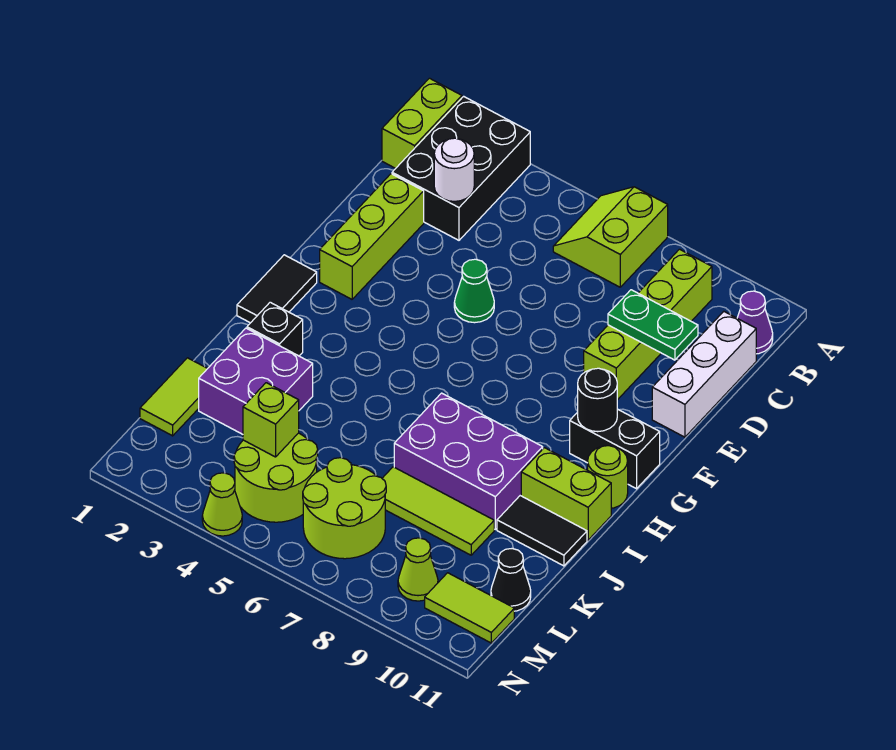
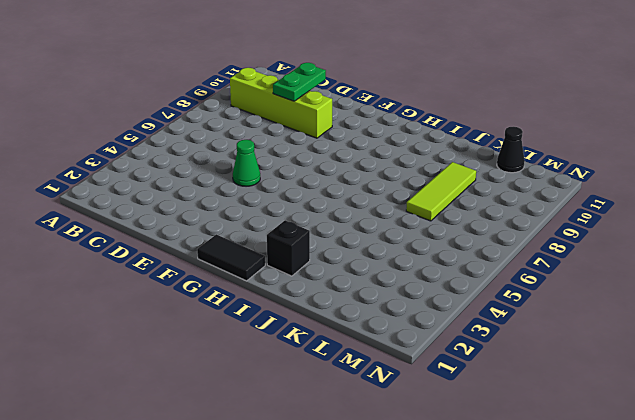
none -> lime brick A1:B1 level 1
none -> black brick A2:C3 level 1
none -> lime slope A6:B7 level 1 top 7

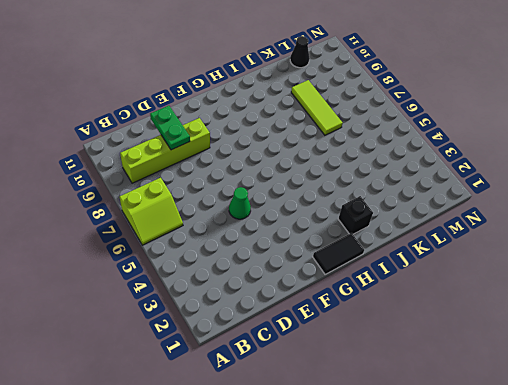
none -> lime brick A1:B1 level 1
none -> black brick A2:C3 level 1
none -> purple cone B11 level 1

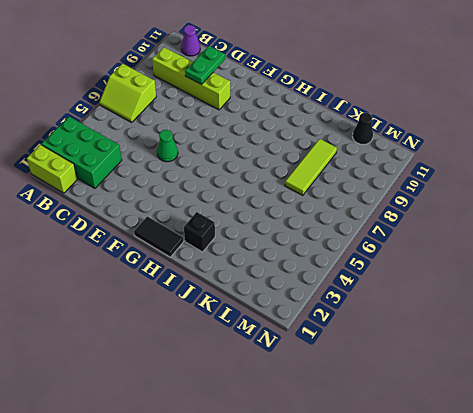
green brick A2:C3 level 1 -> black brick A2:C3 level 1
none -> white brick C11:E11 level 1
none -> lime brick D2:F2 level 1
none -> black brick G10:G11 level 1

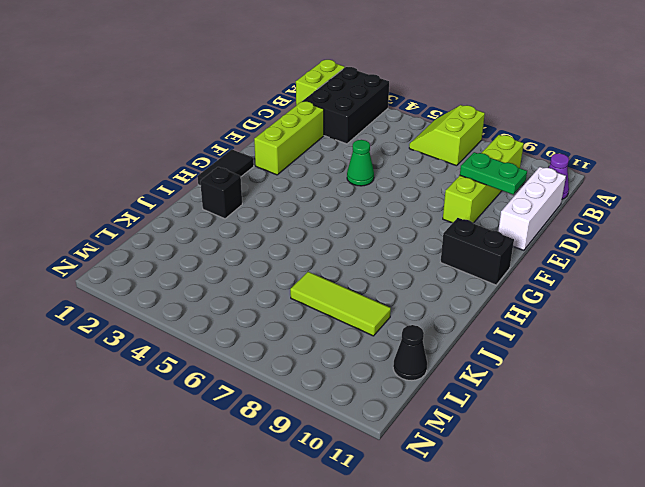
none -> lime round brick H11 level 1
none -> purple brick I7:J9 level 1
none -> lime brick I10:I11 level 1

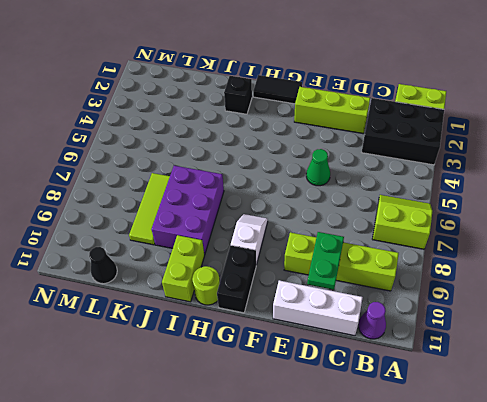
white slope G8:G9 level 1 top 9 -> none
none -> purple brick J2:K3 level 1
none -> black tile J10:J11 level 1
none -> lime tile K1:L1 level 1

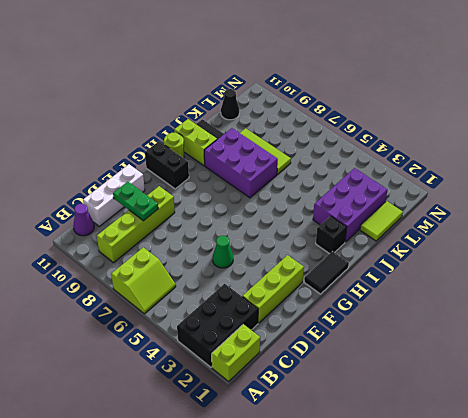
purple brick J2:L3 level 1 -> purple brick J2:K3 level 1
none -> lime round brick L4:M5 level 1
none -> lime round brick L6:M7 level 1
none -> lime cone M9 level 1

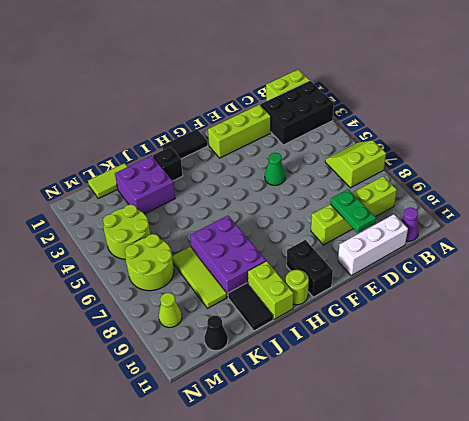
none -> lime tile M10:M11 level 1
none -> lime cone N4 level 1
none -> white round brick C3 level 2

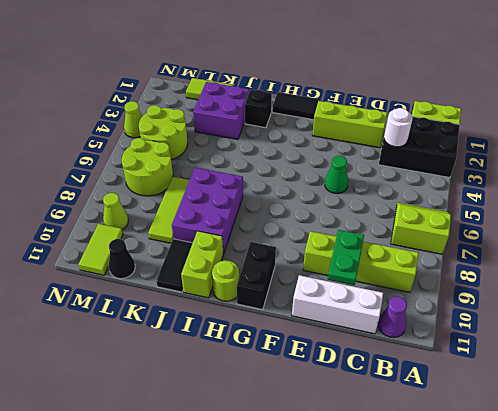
none -> black round brick G10 level 2
none -> lime brick L4 level 2

